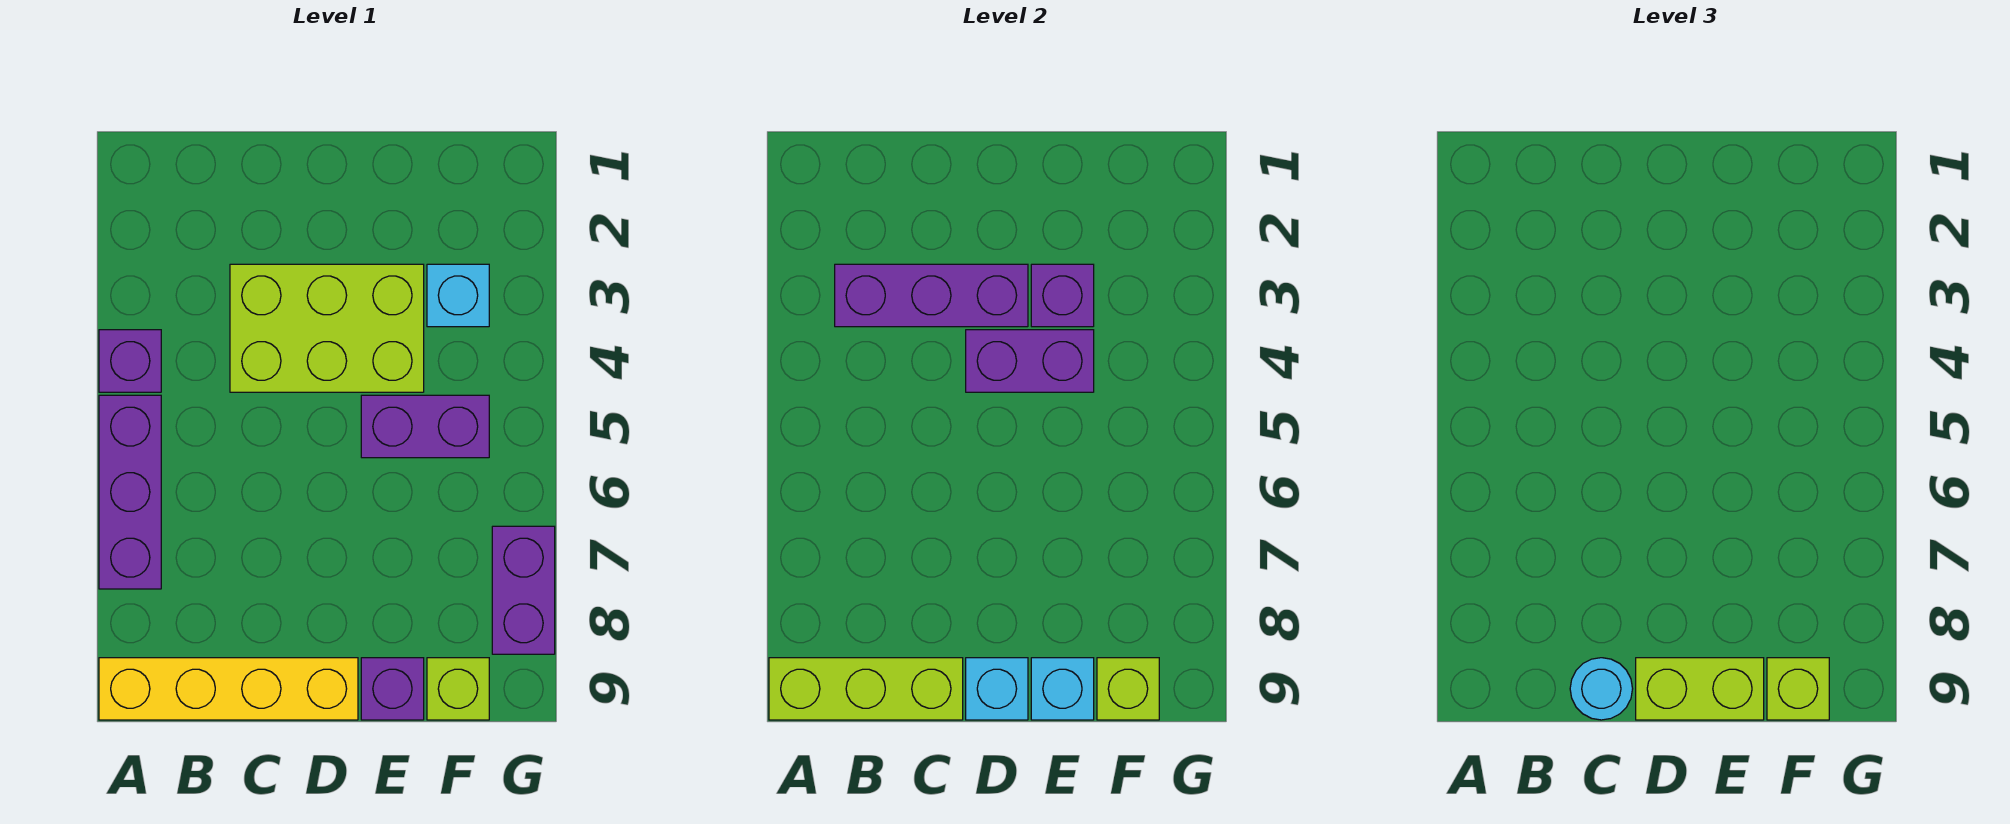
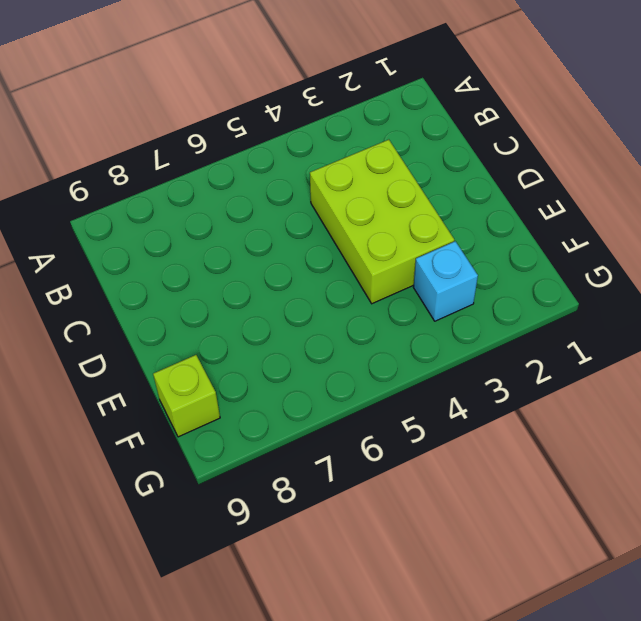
none -> purple brick A4 level 1
none -> purple brick A5:A7 level 1
none -> yellow brick A9:D9 level 1

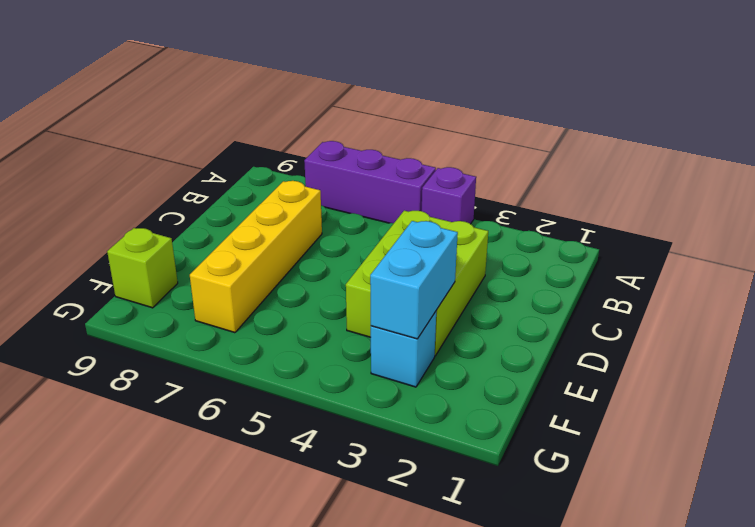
yellow brick C7:F7 level 1 -> yellow brick A9:D9 level 1
cyan brick E3:F3 level 2 -> purple brick E3 level 2
none -> purple brick E5:F5 level 1
none -> purple brick E9 level 1
none -> purple brick G7:G8 level 1

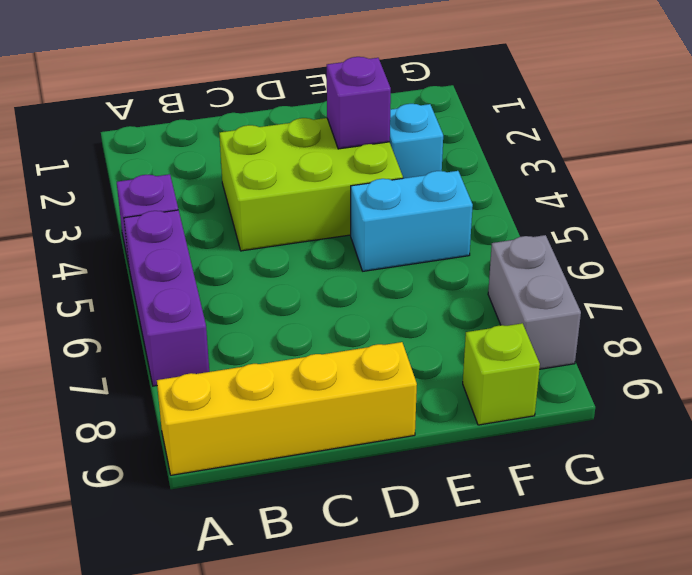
cyan brick E5:F5 level 1 -> purple brick E5:F5 level 1
grey brick G7:G8 level 1 -> purple brick G7:G8 level 1
none -> purple brick E9 level 1
none -> lime brick A9:C9 level 2
none -> purple brick B3:D3 level 2

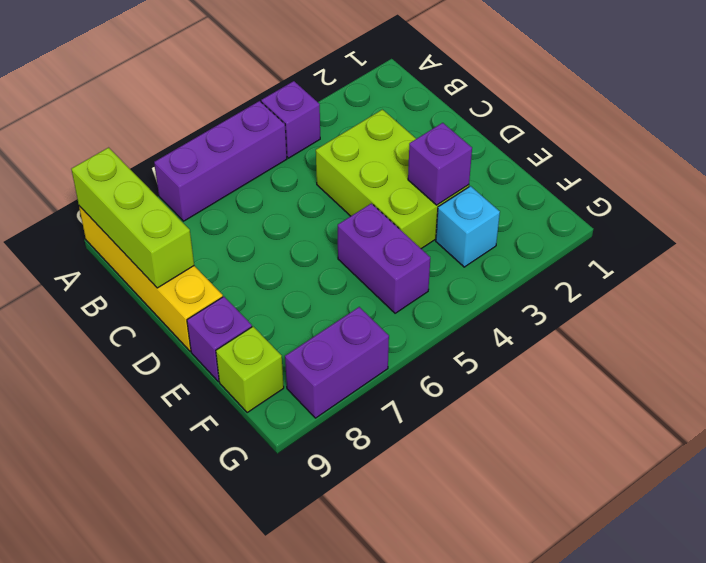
none -> purple brick B3:D3 level 2
none -> purple brick D4:E4 level 2
none -> cyan brick D9 level 2

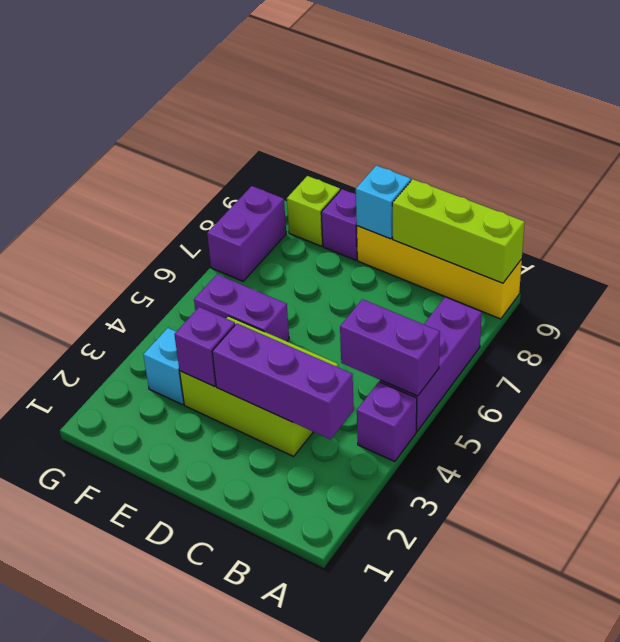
purple brick A5:B5 level 2 -> purple brick D4:E4 level 2
none -> cyan brick E9 level 2
none -> lime brick F9 level 2
none -> cyan round brick C9 level 3

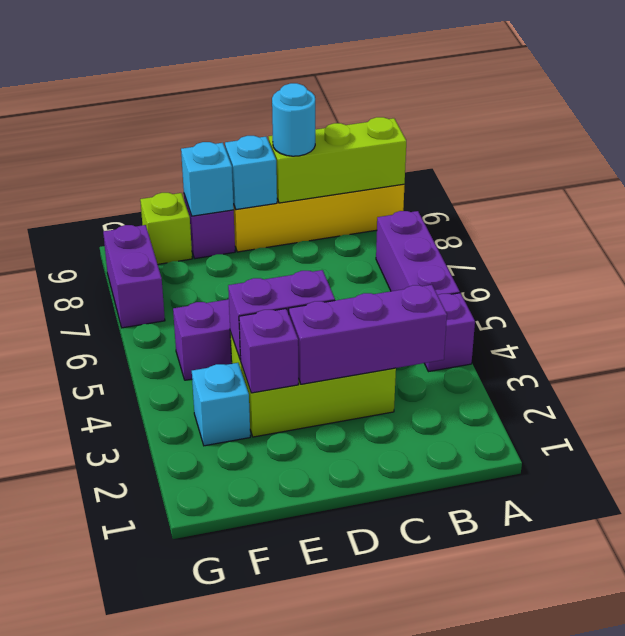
none -> lime brick F9 level 2
none -> lime brick D9:E9 level 3
none -> lime brick F9 level 3

